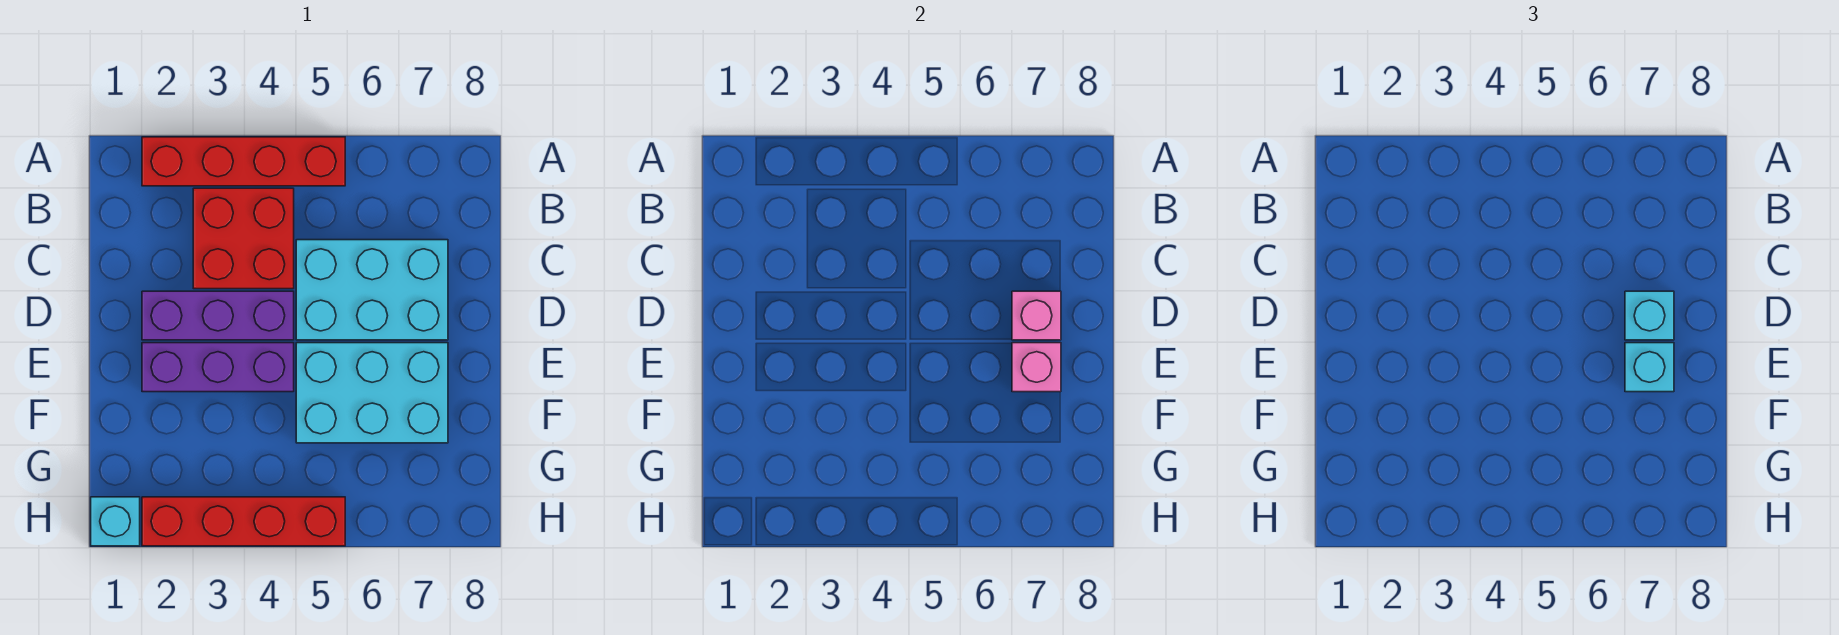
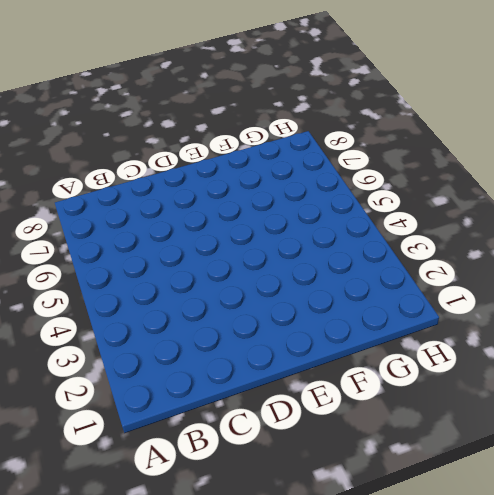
none -> red brick A2:A5 level 1
none -> red brick B3:C4 level 1
none -> cyan brick C5:D7 level 1

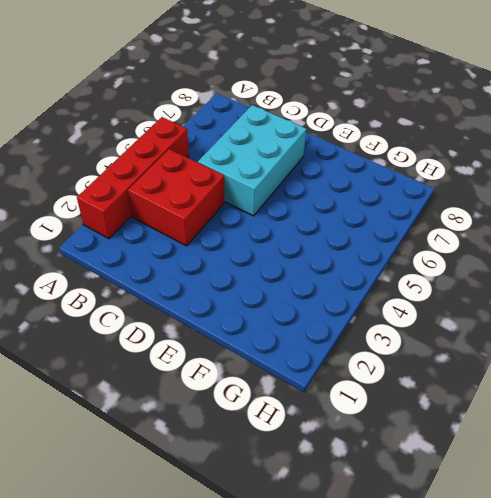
none -> purple brick D2:D4 level 1
none -> purple brick E2:E4 level 1
none -> cyan brick E5:F7 level 1

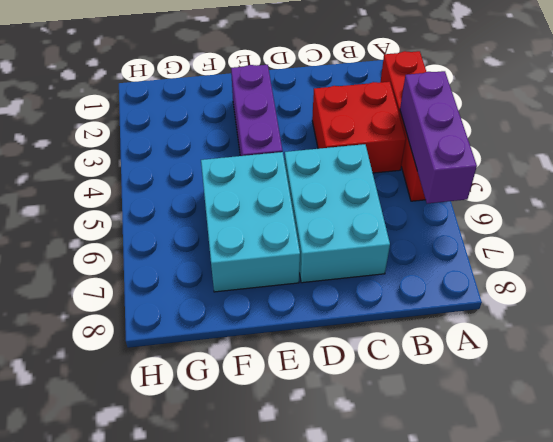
purple brick A4:A6 level 2 -> purple brick D2:D4 level 1
none -> cyan brick H1 level 1
none -> red brick H2:H5 level 1
none -> pink brick D7 level 2

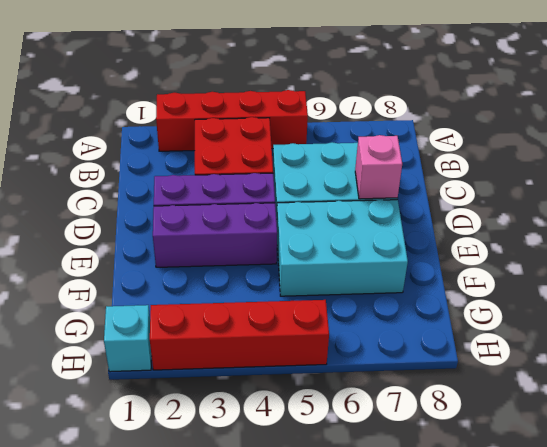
none -> pink brick E7 level 2
none -> cyan brick D7 level 3
none -> cyan brick E7 level 3

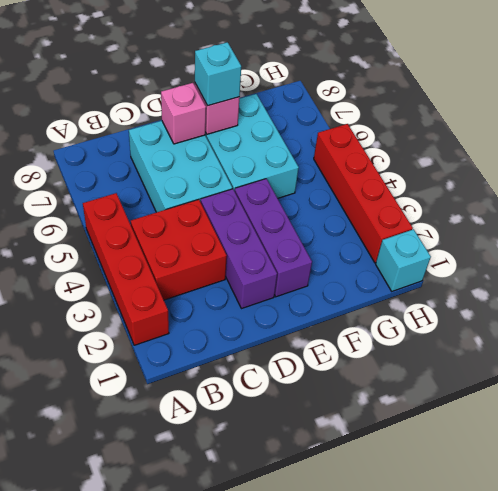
none -> cyan brick D7 level 3

